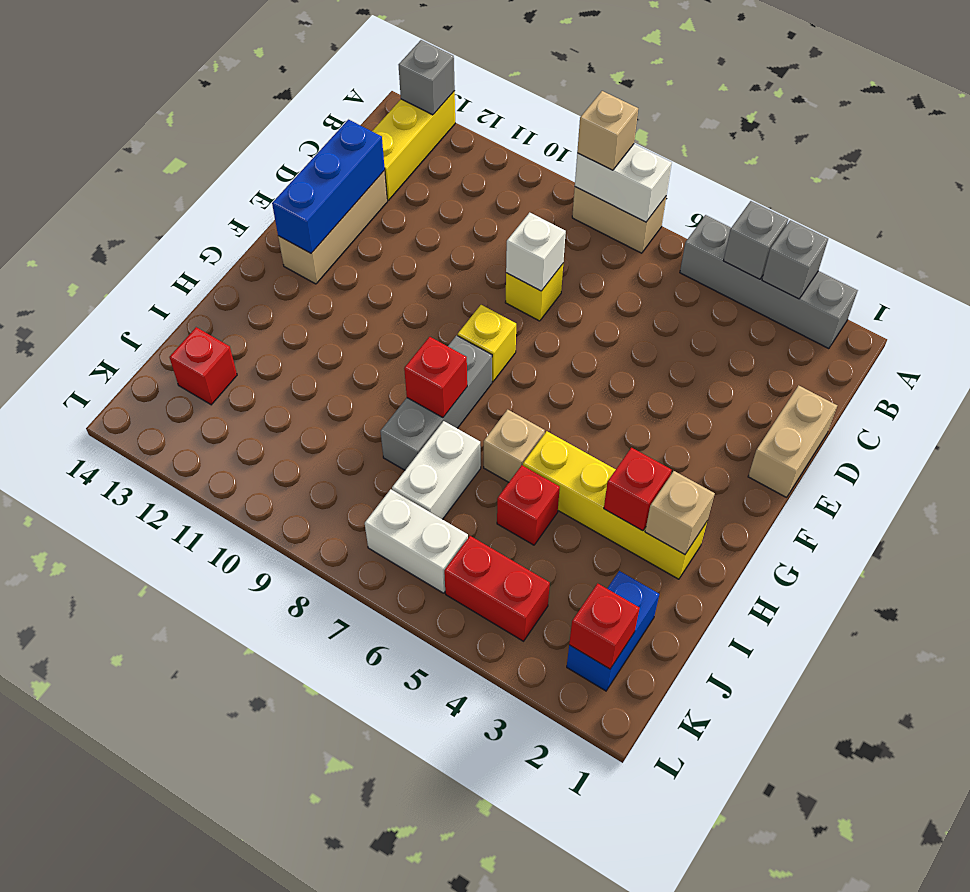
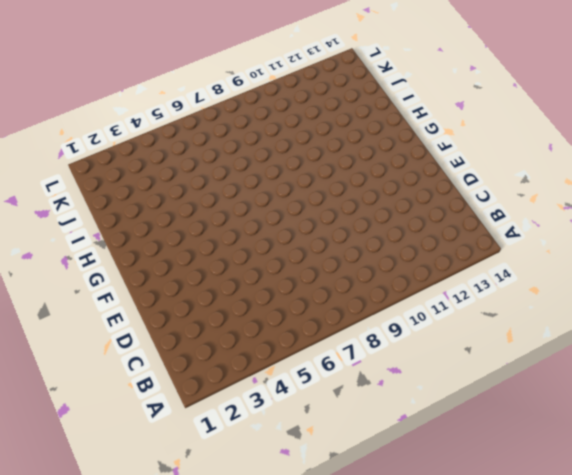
none -> grey brick A2:A5 level 1
none -> tan brick A7:A8 level 1
none -> yellow brick A13:C13 level 1

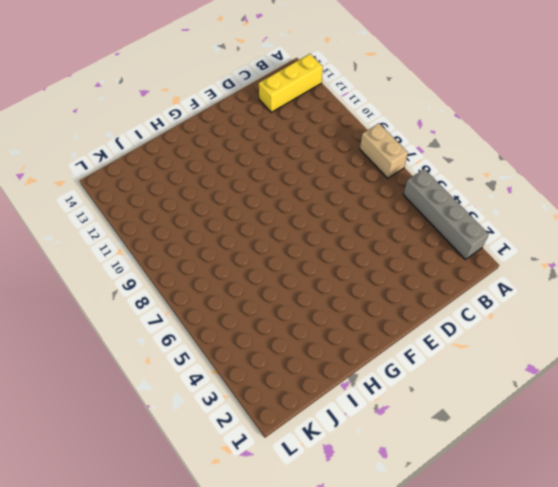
none -> tan brick D1:E1 level 1
none -> yellow brick D8 level 1
none -> tan brick D13:F13 level 1

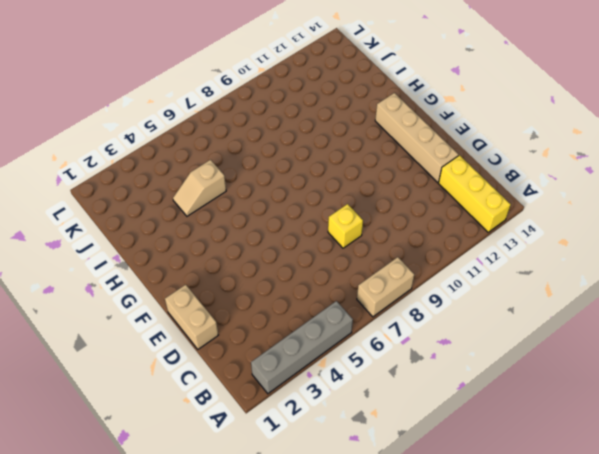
tan brick D13:G13 level 1 -> tan brick D13:F13 level 1
tan slope I4:I5 level 1 top 5 -> red brick I5 level 1
none -> yellow brick F8 level 1
none -> grey brick G8:I8 level 1
none -> yellow brick H2:H5 level 1

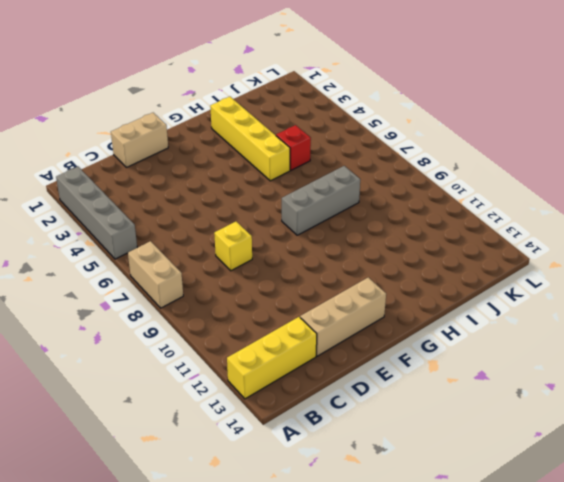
none -> yellow brick F8 level 1
none -> tan brick H6 level 1
none -> white brick I7:J7 level 1

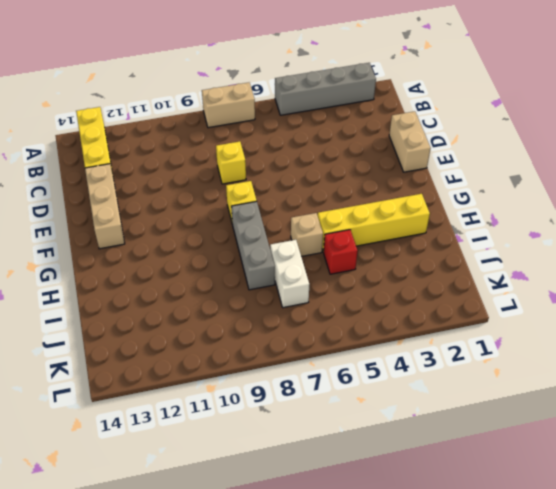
none -> blue brick J2:K2 level 1
none -> red brick J13 level 1
none -> red brick K4:K5 level 1

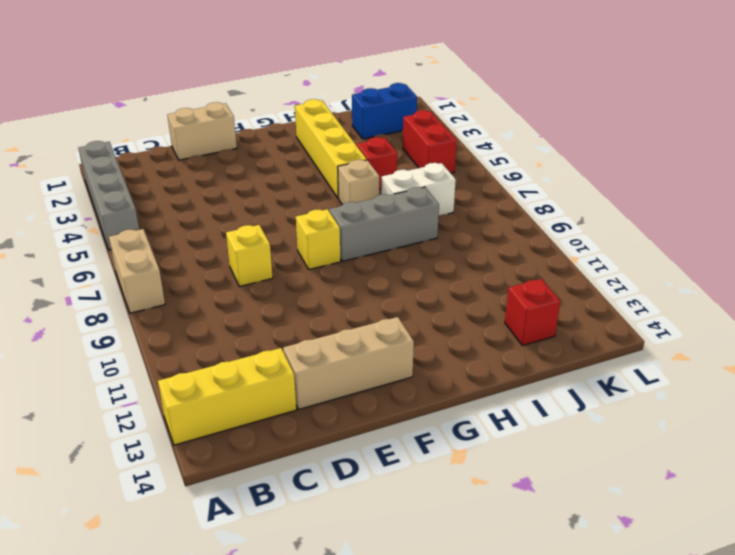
none -> white brick K6:K7 level 1
none -> grey brick A3 level 2
none -> grey brick A4 level 2

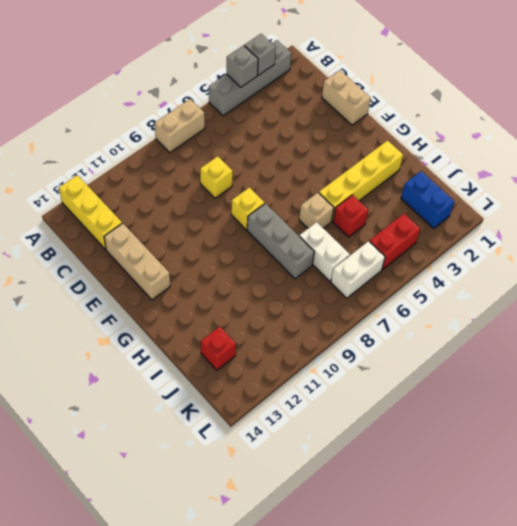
none -> white brick A7:A8 level 2
none -> grey brick A13 level 2
none -> white brick D8 level 2

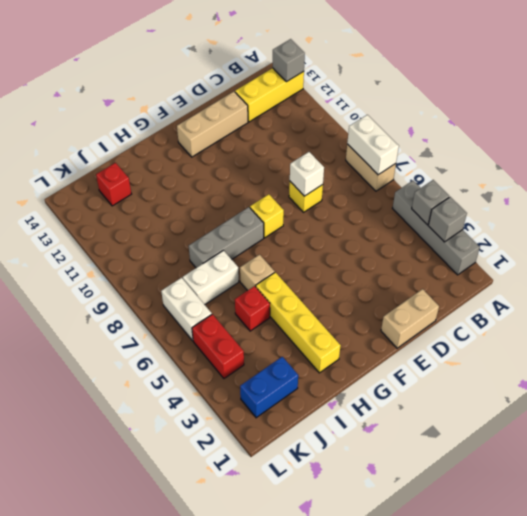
none -> blue brick D13:F13 level 2
none -> tan brick H2 level 2
none -> red brick H3 level 2

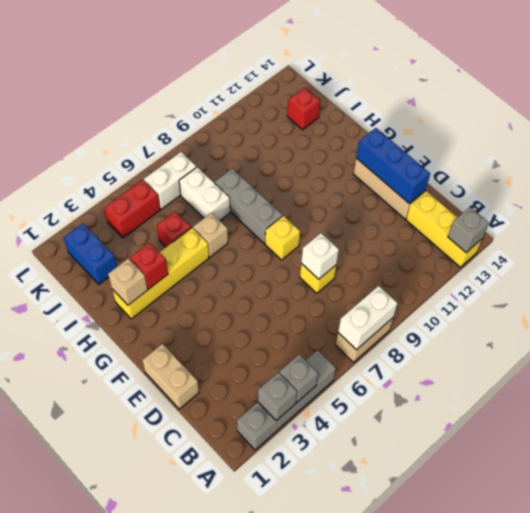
none -> red brick H8 level 2
none -> red brick K2 level 2
none -> tan brick A8 level 3

